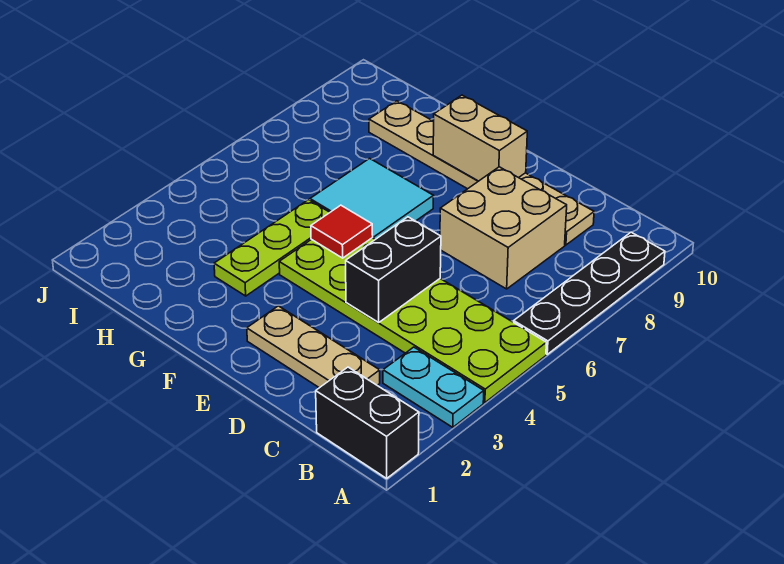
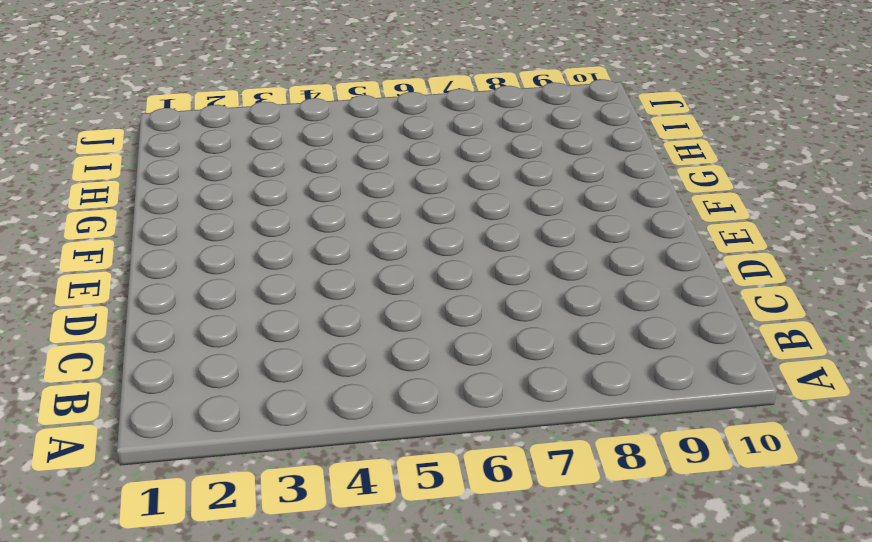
none -> black brick A1:B1 level 1
none -> cyan plate A3:B3 level 1
none -> lime plate A4:F5 level 1

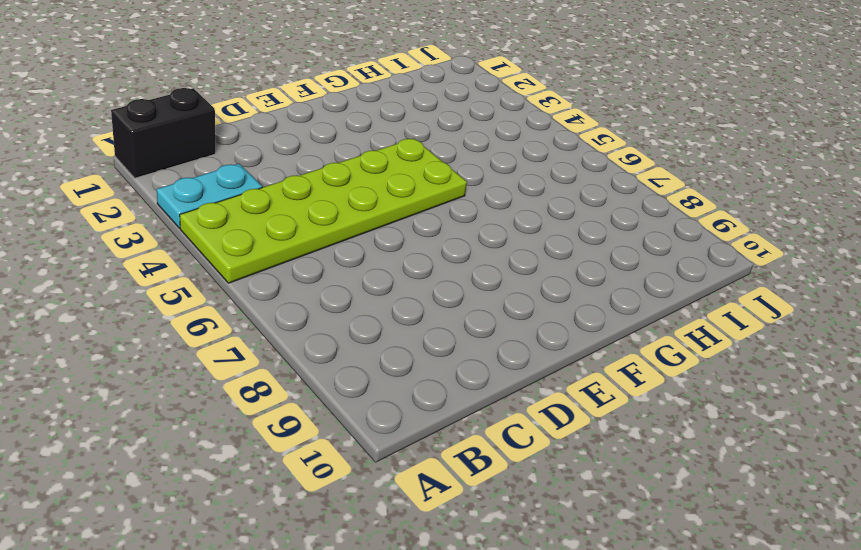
none -> black plate A6:A9 level 1
none -> tan plate C2:E2 level 1
none -> tan brick C7:D8 level 1

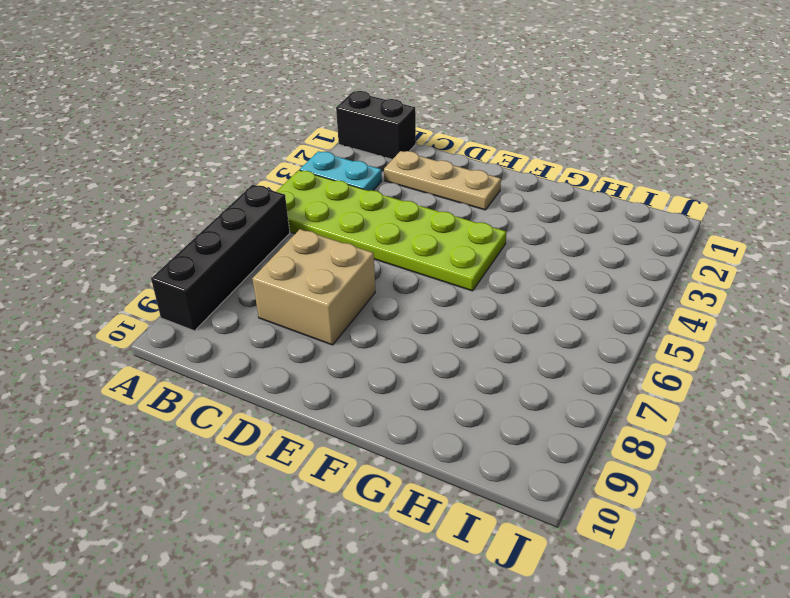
black brick A6:A9 level 1 -> black plate A6:A9 level 1
none -> tan plate C9:H9 level 1
none -> cyan tile F6:G7 level 1
none -> lime plate G3:G5 level 1

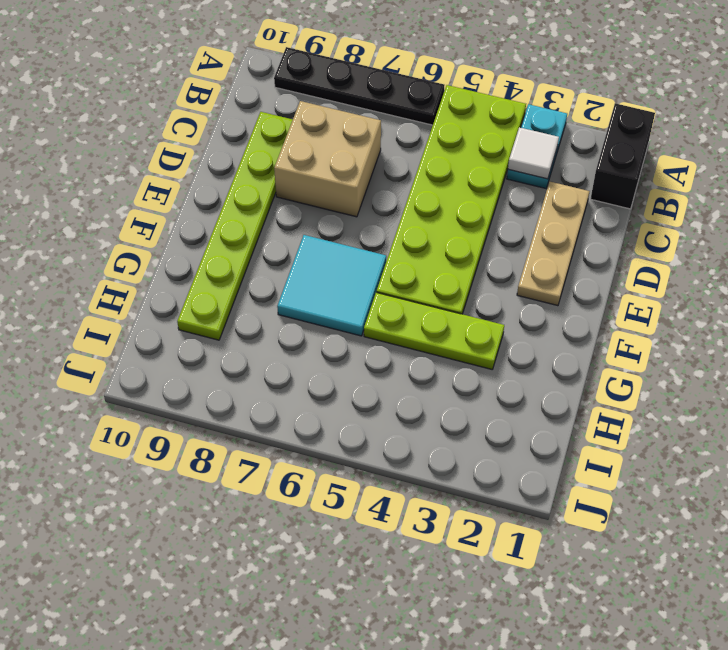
white tile B3 level 2 -> none
lime plate C9:H9 level 1 -> tan plate C9:H9 level 1
none -> black brick D4:D5 level 2
none -> tan brick E9:F9 level 2
none -> red tile F5 level 2

